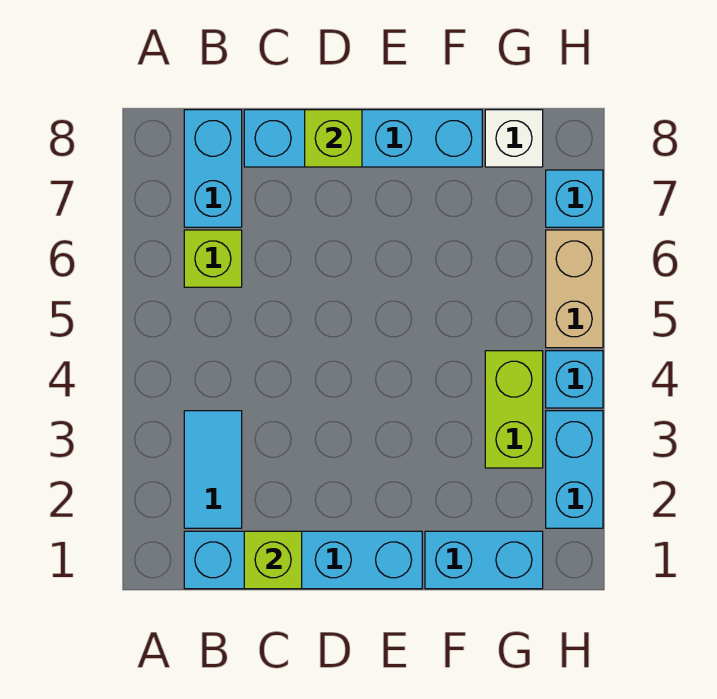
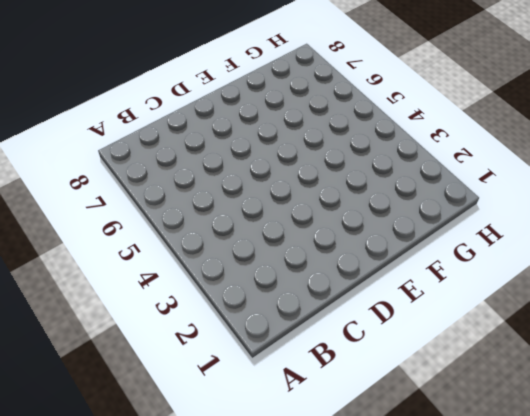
none -> cyan brick B1:E1 level 1
none -> cyan tile B2:B3 level 1
none -> lime brick B6 level 1

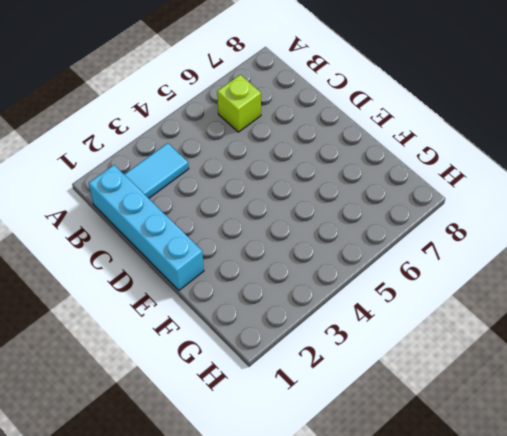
none -> cyan brick B7:B8 level 1
none -> cyan brick C8:F8 level 1
none -> cyan brick F1:G1 level 1

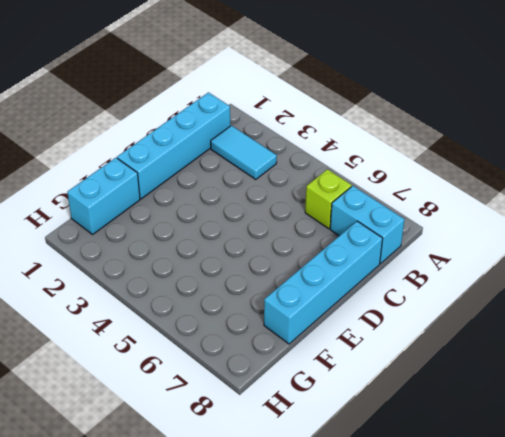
none -> lime brick G3:G4 level 1
none -> white brick G8 level 1
none -> cyan brick H2:H3 level 1

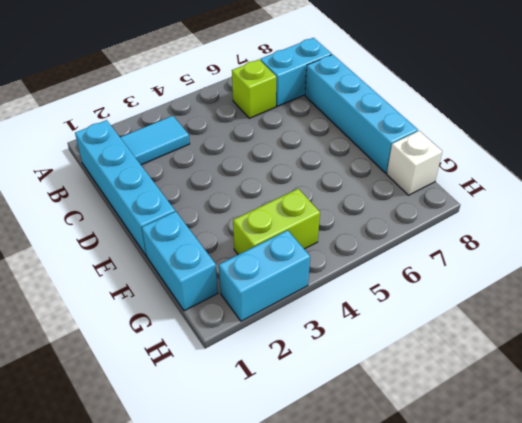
none -> cyan brick H4 level 1
none -> tan brick H5:H6 level 1
none -> cyan brick H7 level 1

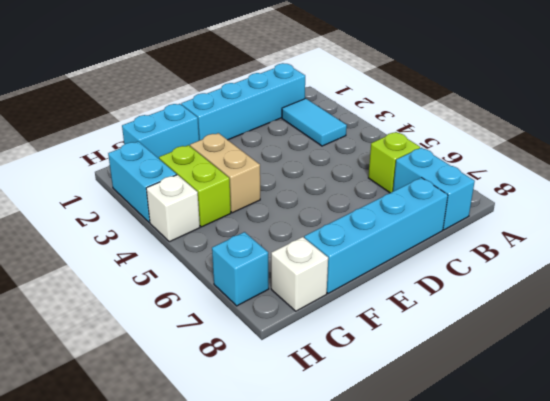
tan brick F3:F4 level 1 -> tan brick H5:H6 level 1
white brick H4 level 1 -> cyan brick H4 level 1
none -> lime brick C1 level 2
none -> lime brick D8 level 2

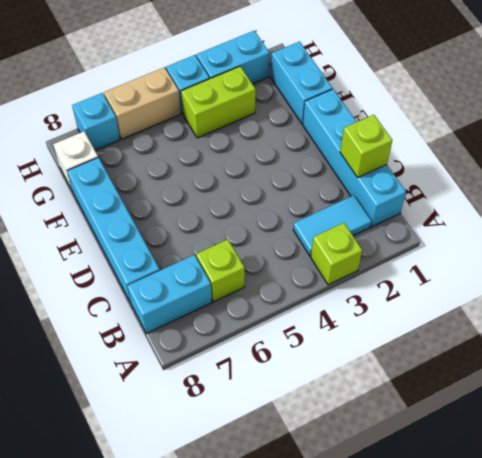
lime brick A3 level 1 -> lime brick D8 level 2

